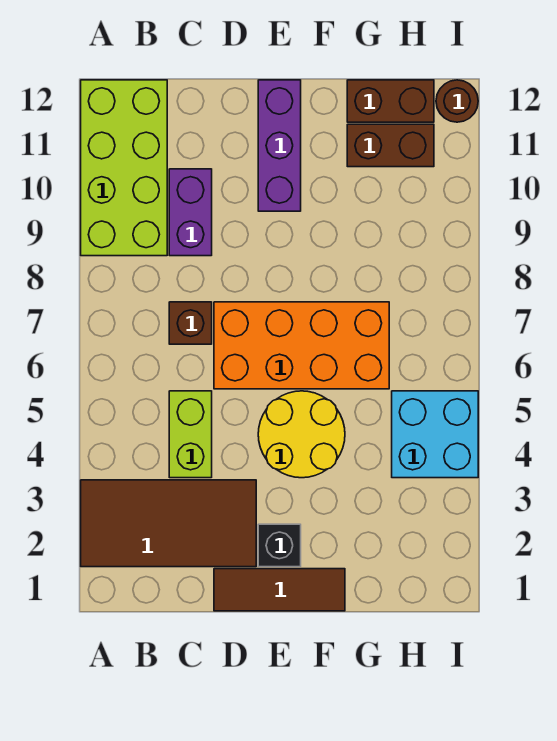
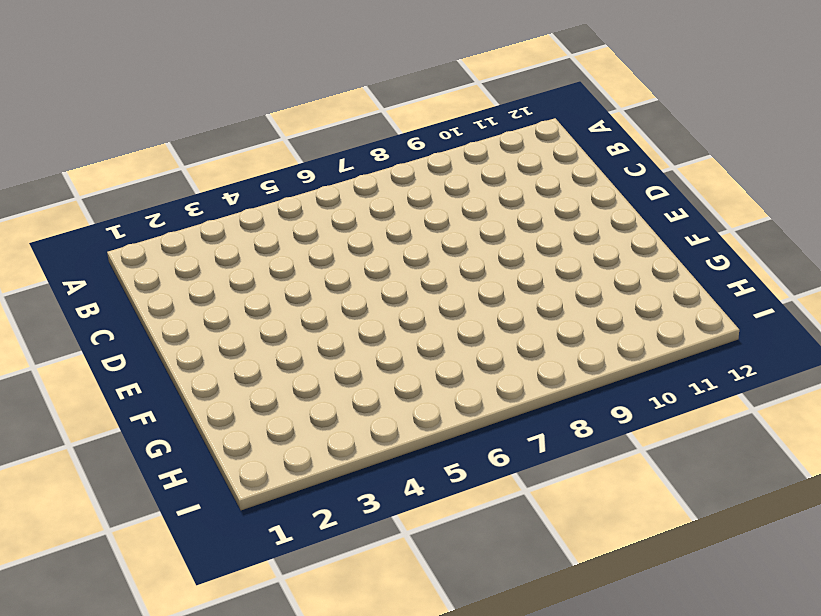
none -> brown tile A2:D3 level 1
none -> lime brick A9:B12 level 1
none -> lime brick C4:C5 level 1

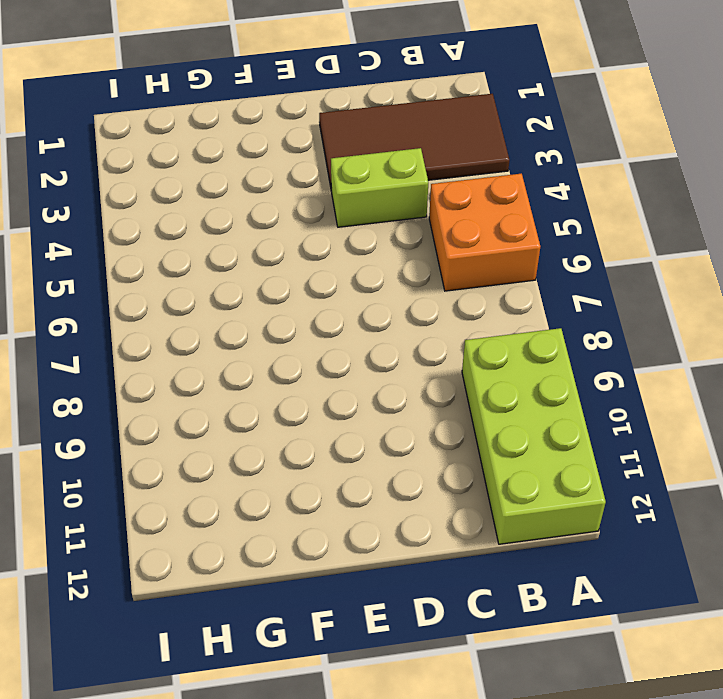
orange brick A5:B6 level 1 -> none
lime brick C4:D4 level 1 -> lime brick C4:C5 level 1
none -> brown brick C7 level 1
none -> purple brick C9:C10 level 1
none -> brown tile D1:F1 level 1

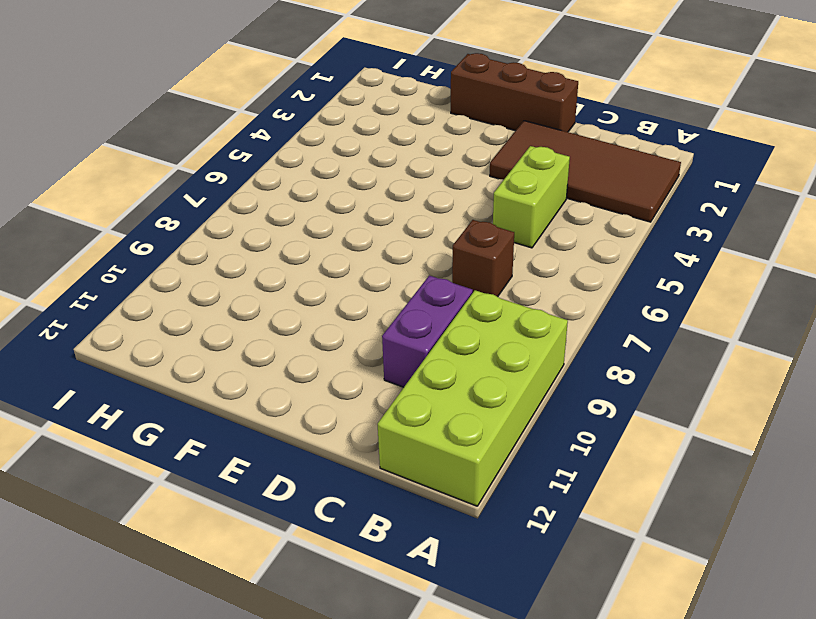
brown brick D1:F1 level 1 -> brown tile D1:F1 level 1
none -> orange brick D6:G7 level 1
none -> black brick E2 level 1
none -> yellow round brick E4:F5 level 1

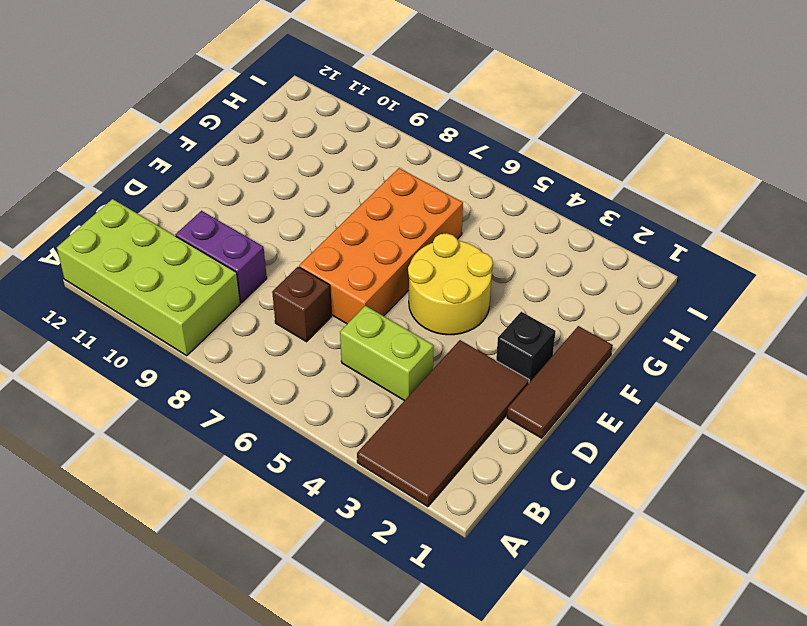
none -> purple brick E10:E12 level 1
none -> brown brick G11:H11 level 1
none -> brown brick G12:H12 level 1

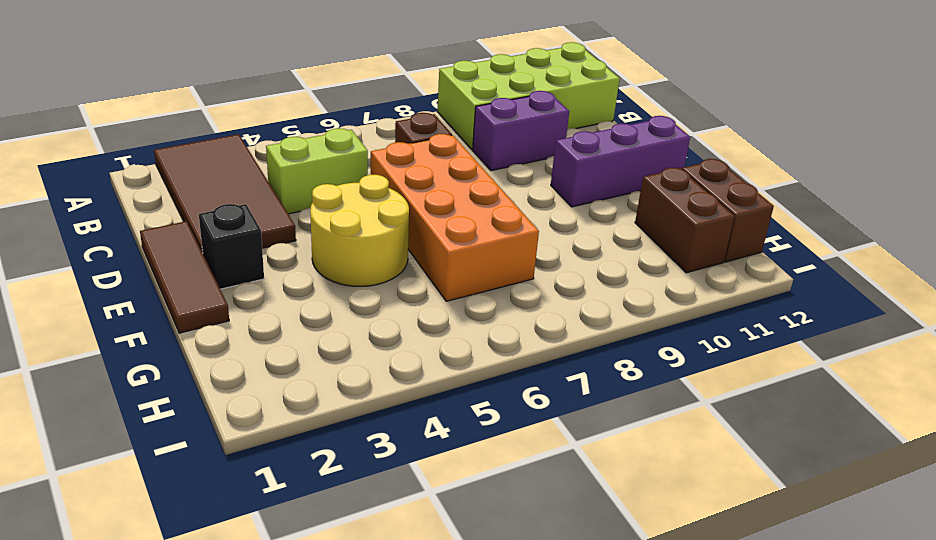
none -> cyan brick H4:I5 level 1
none -> brown round brick I12 level 1

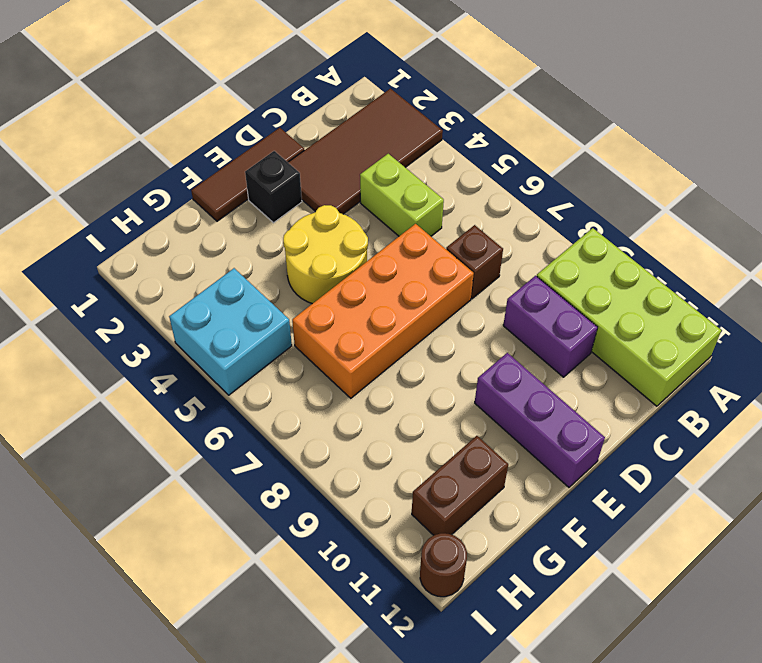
none -> brown brick G12:H12 level 1

